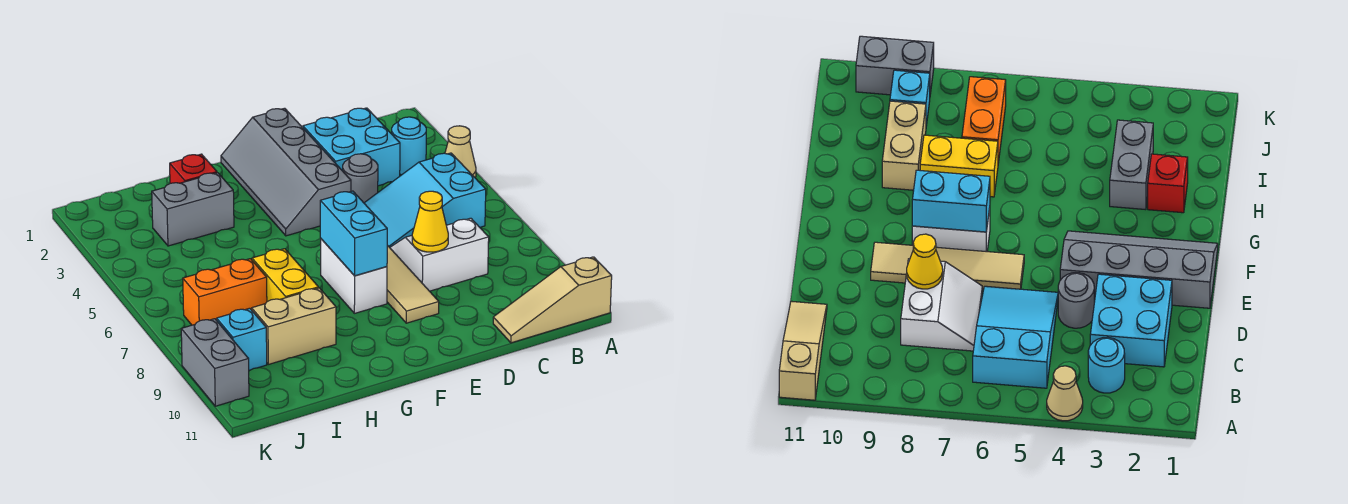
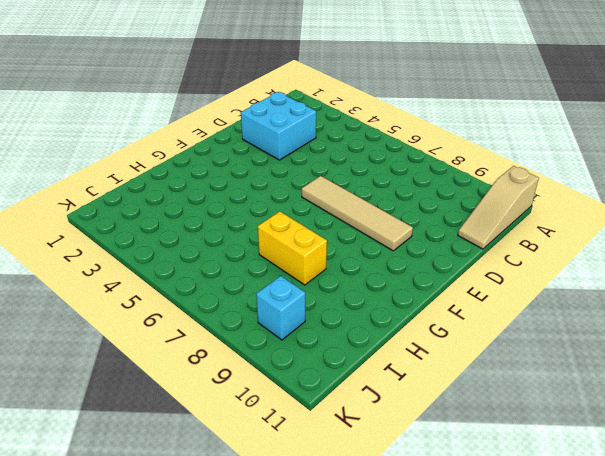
none -> tan cone A4 level 1
none -> cyan round brick B3 level 1
none -> cyan slope B5:D6 level 1 top B

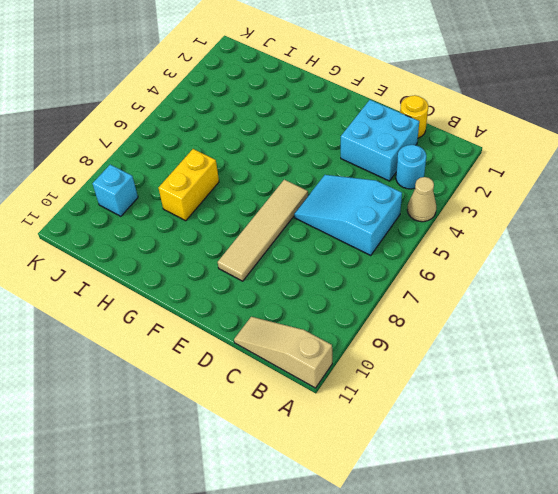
yellow round brick C1 level 1 -> none
none -> white slope C7:D8 level 1 top 8
none -> grey round brick D4 level 1
none -> grey slope E1:F4 level 1 top E

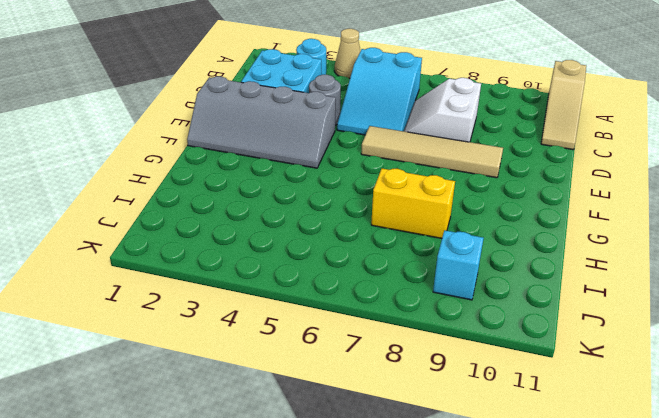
none -> white brick F7:F8 level 1
none -> red brick H2 level 1
none -> grey brick H3:I3 level 1

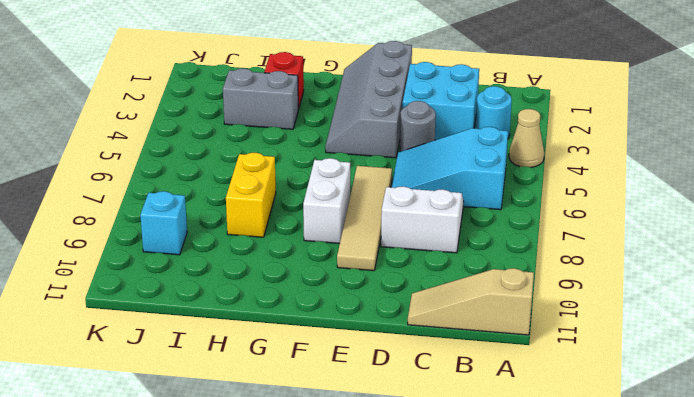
none -> tan brick H9:I9 level 1
none -> orange brick I7:J7 level 1
none -> grey brick K9:K10 level 1

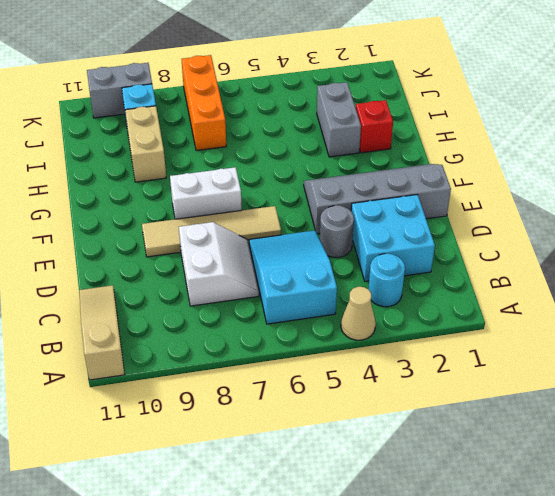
orange brick I7:K7 level 1 -> orange brick I7:J7 level 1
none -> yellow brick H7:H8 level 1
none -> yellow cone D8 level 2
none -> cyan brick F7:F8 level 2

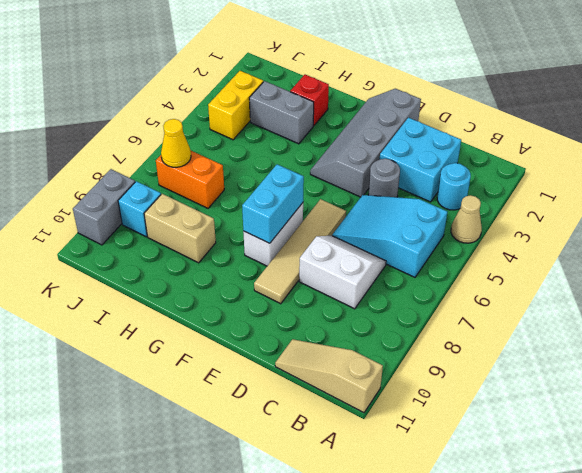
yellow brick J3:J4 level 1 -> yellow brick H7:H8 level 1
yellow cone J7 level 2 -> yellow cone D8 level 2

